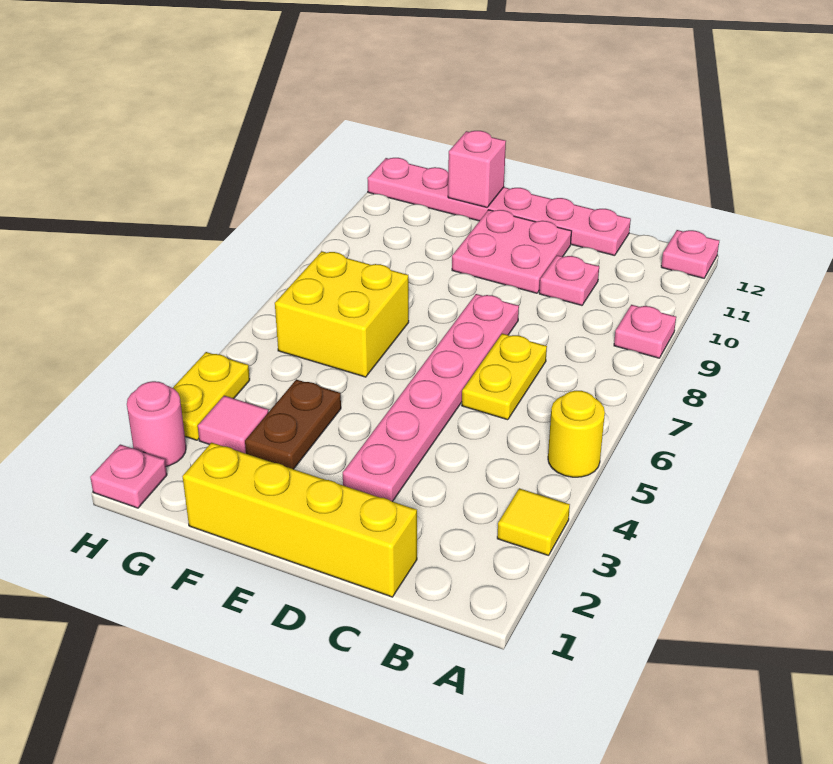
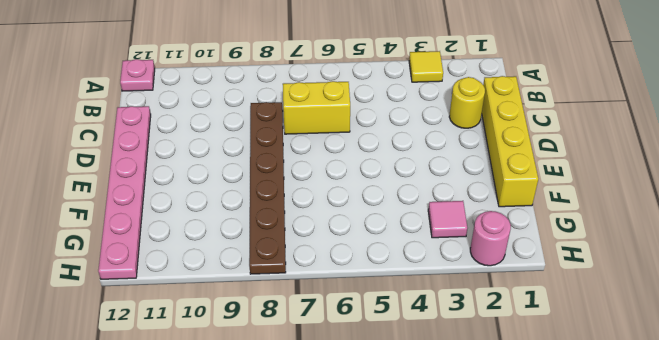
yellow round brick C2 level 1 -> yellow round brick A5 level 1
yellow brick C6:C7 level 1 -> yellow plate C6:C7 level 1
brown plate C8:H8 level 1 -> pink plate D3:D8 level 1
none -> pink plate A9 level 1
none -> pink plate C10 level 1
none -> pink plate D10:E11 level 1

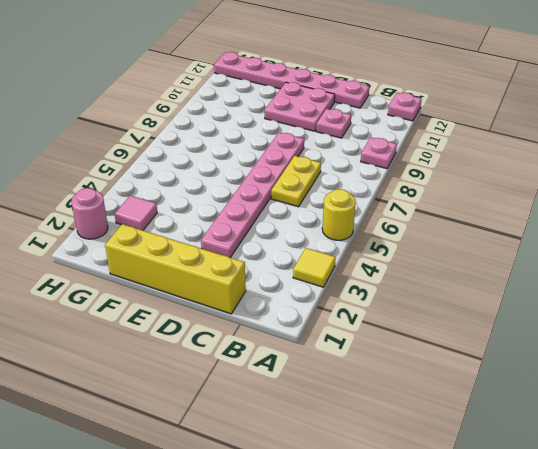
none -> brown plate F3:F4 level 1
none -> yellow brick F6:G7 level 1
none -> pink plate H1 level 1

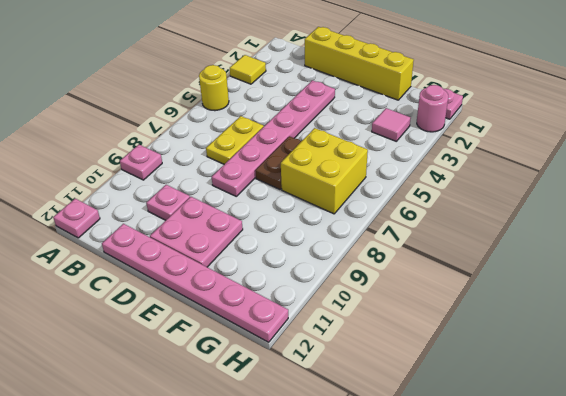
brown plate E6:E7 level 1 -> brown plate F3:F4 level 1
none -> yellow plate H3:H4 level 1
none -> pink brick F12 level 2

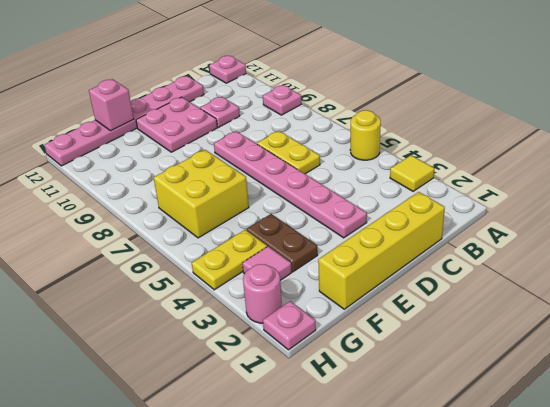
yellow plate G4:H4 level 1 -> yellow plate H3:H4 level 1

